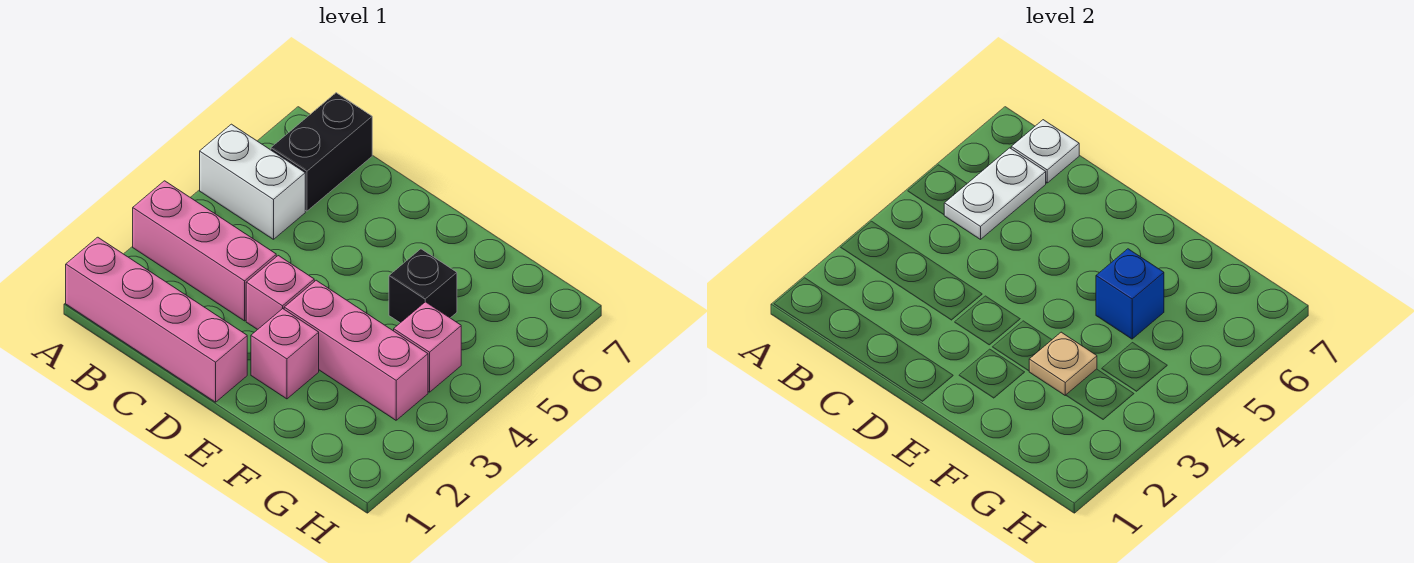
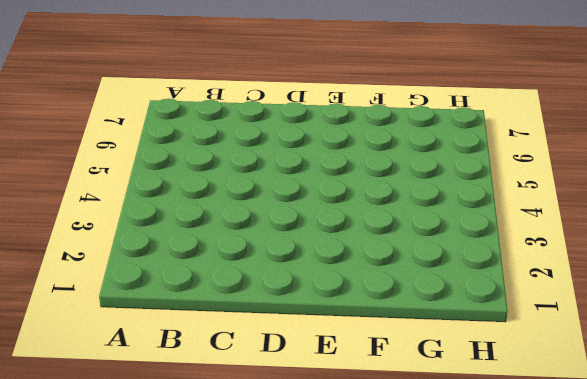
none -> pink brick A1:D1 level 1
none -> pink brick A3:C3 level 1
none -> white brick A5:B5 level 1

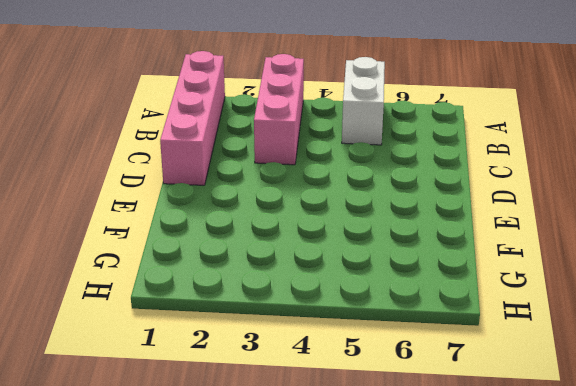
none -> black brick B6:B7 level 1
none -> pink brick D3 level 1
none -> pink brick E2 level 1

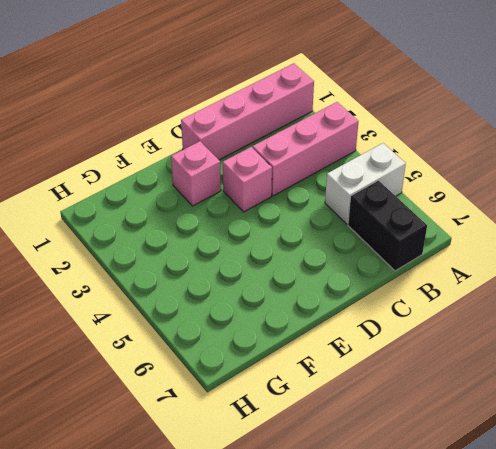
none -> pink brick E3:G3 level 1
none -> black brick F5 level 1
none -> pink brick G4 level 1

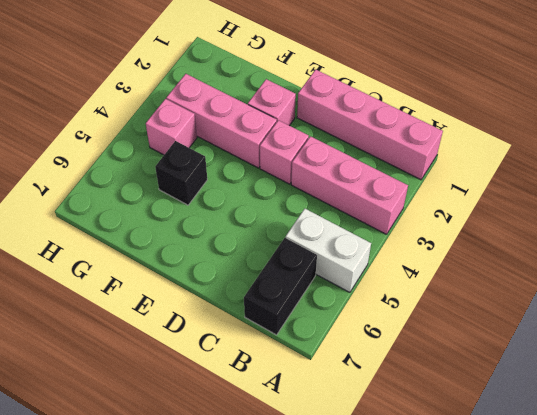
none -> white plate B5:B6 level 2
none -> white plate B7 level 2
none -> tan plate F3 level 2

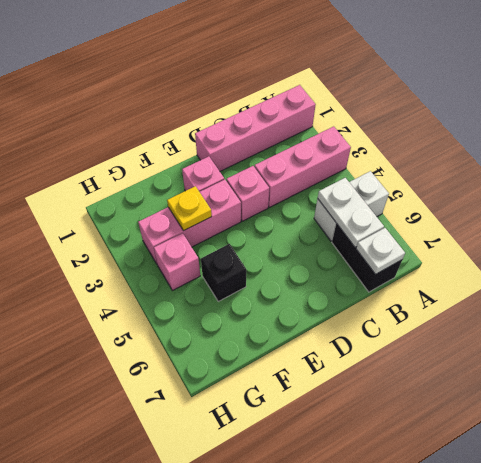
yellow plate F3 level 2 -> tan plate F3 level 2
none -> blue brick F5 level 2

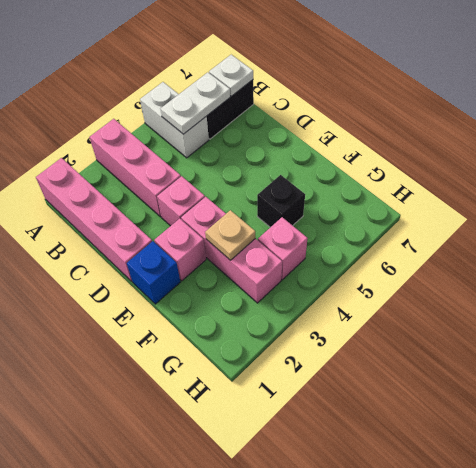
blue brick E1 level 1 -> blue brick F5 level 2

